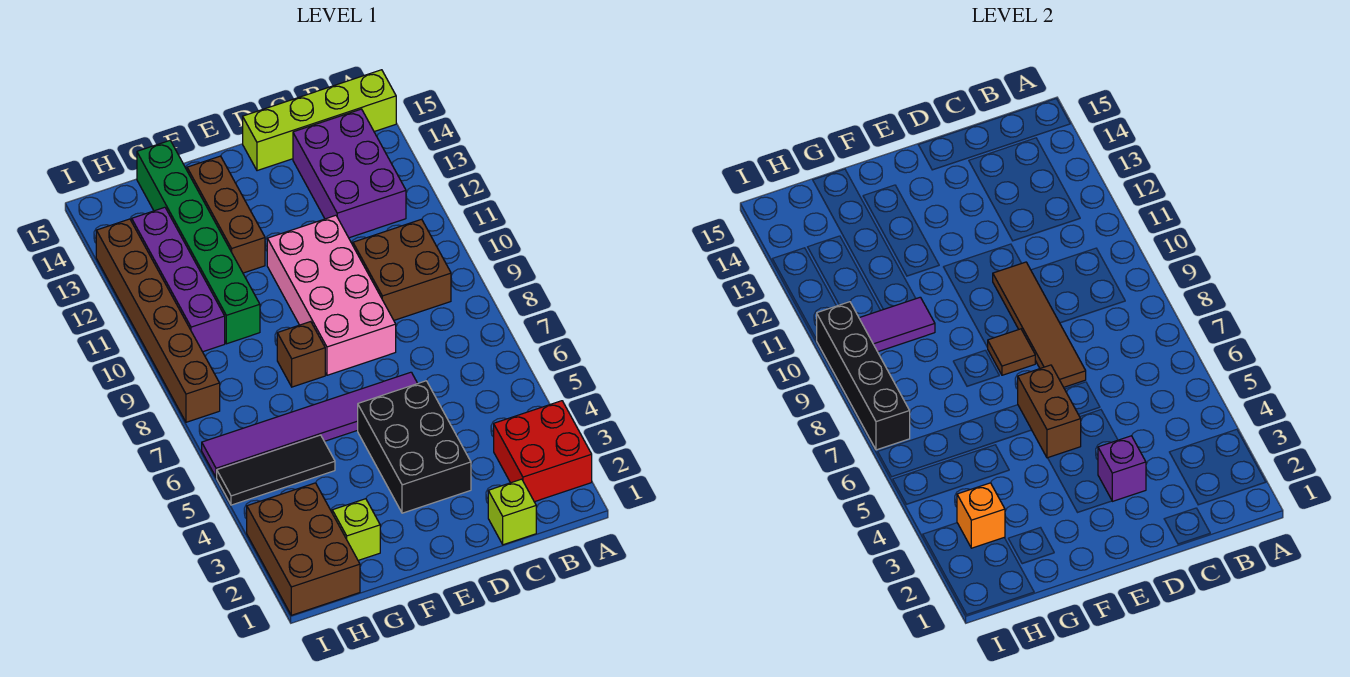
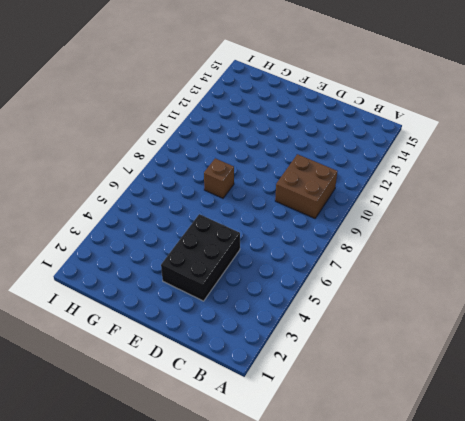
none -> red brick A2:B3 level 1
none -> lime brick A15:D15 level 1
none -> purple brick B12:C14 level 1

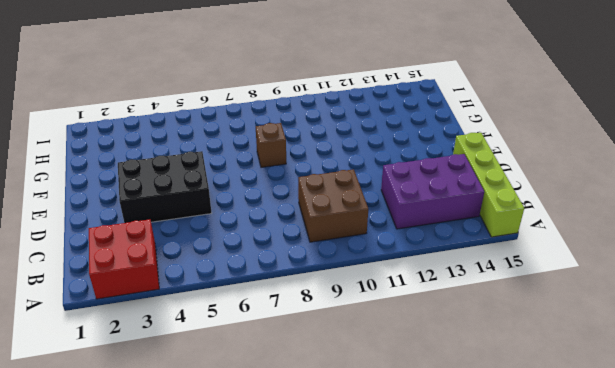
none -> lime brick C1 level 1
none -> purple tile D6:I6 level 1
none -> pink brick D8:E11 level 1

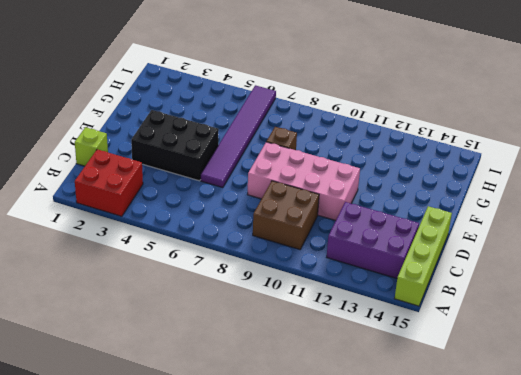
none -> brown brick F12:F14 level 1
none -> lime brick G2 level 1
none -> black tile G5:I5 level 1

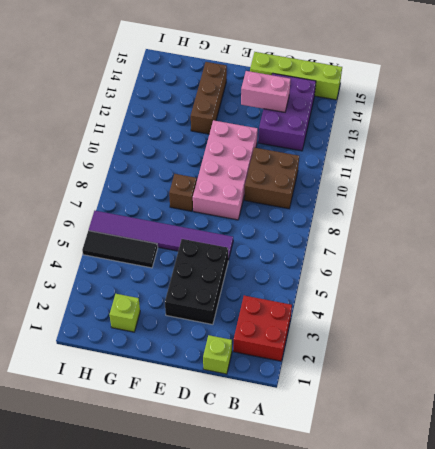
pink brick C13:D13 level 2 -> none
none -> green brick G10:G15 level 1
none -> brown brick H1:I3 level 1
none -> purple brick H10:H13 level 1

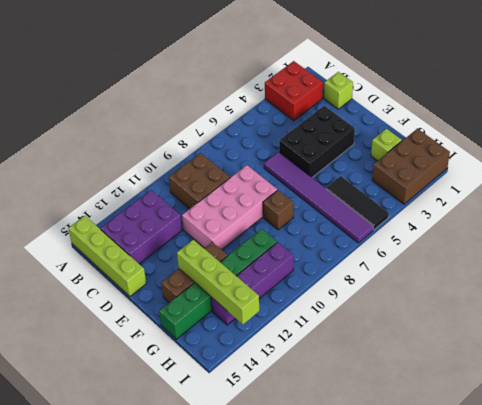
lime brick F13:I13 level 2 -> none
none -> brown brick I8:I13 level 1
none -> purple brick D3 level 2
none -> brown tile D7:D10 level 2

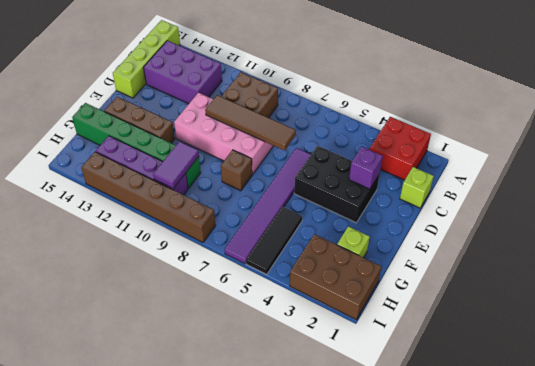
none -> brown brick E5:E6 level 2
none -> brown tile E8 level 2
none -> orange brick H3 level 2

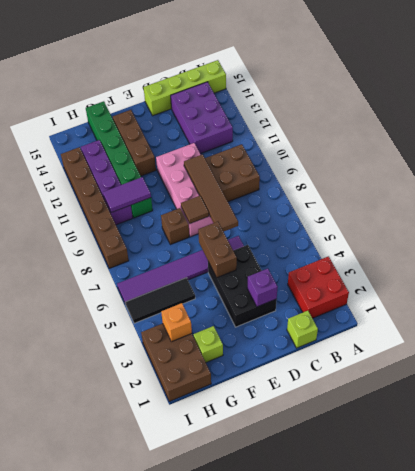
none -> black brick I7:I10 level 2

